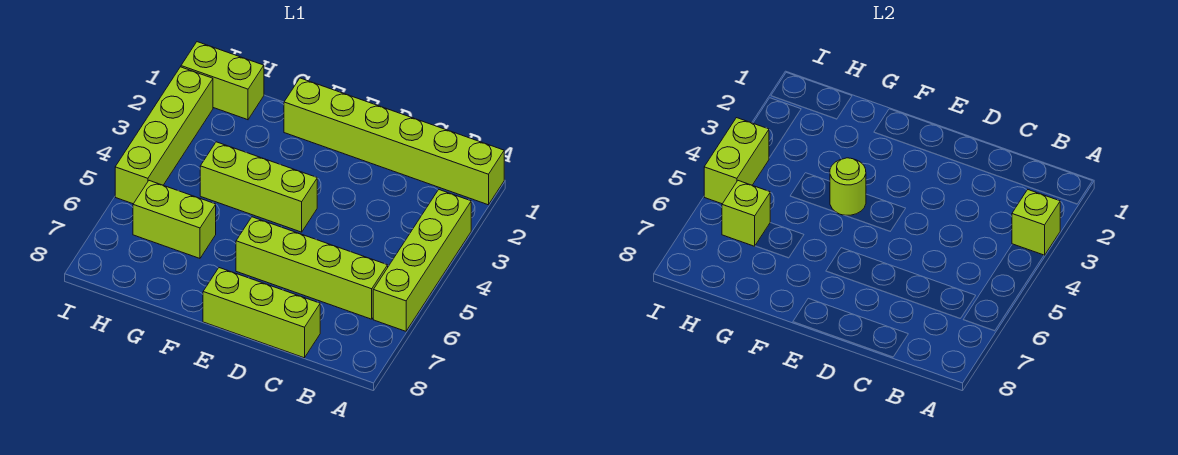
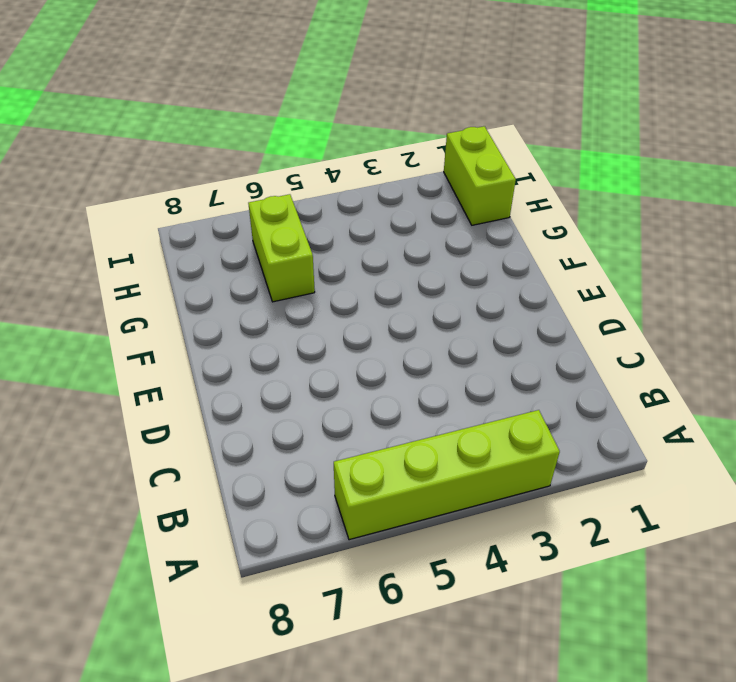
none -> lime brick A1:F1 level 1
none -> lime brick B6:E6 level 1
none -> lime brick C8:E8 level 1

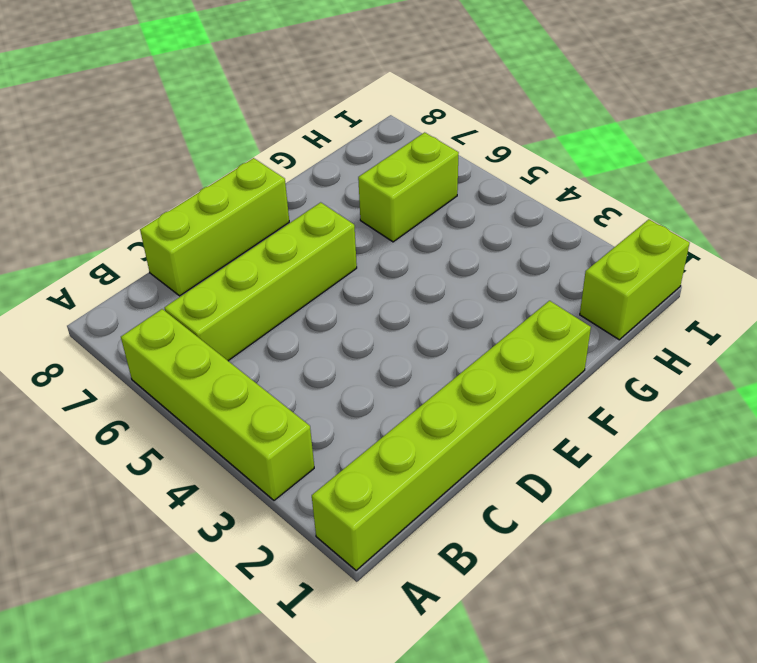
none -> lime brick E4:G4 level 1
none -> lime brick I2:I5 level 1
none -> lime brick A3 level 2

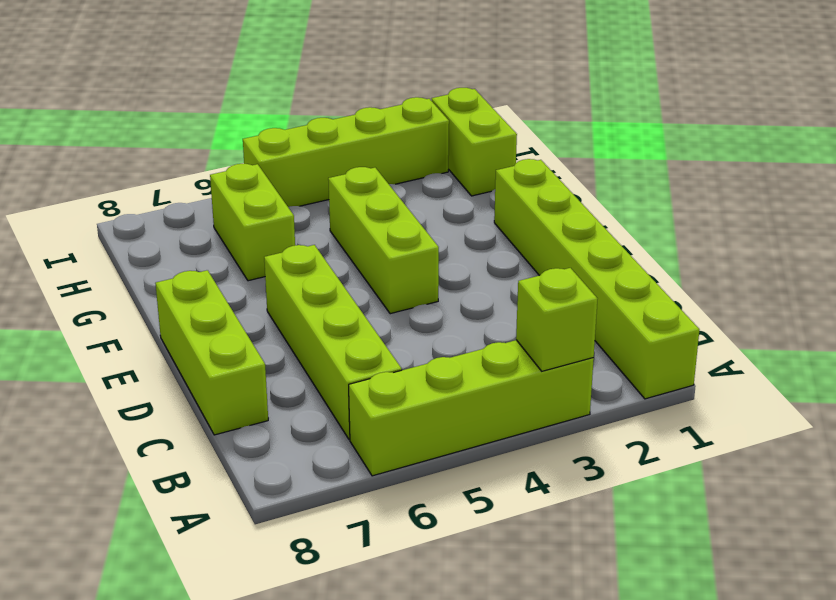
none -> lime round brick F4 level 2
none -> lime brick H6 level 2
none -> lime brick I4:I5 level 2

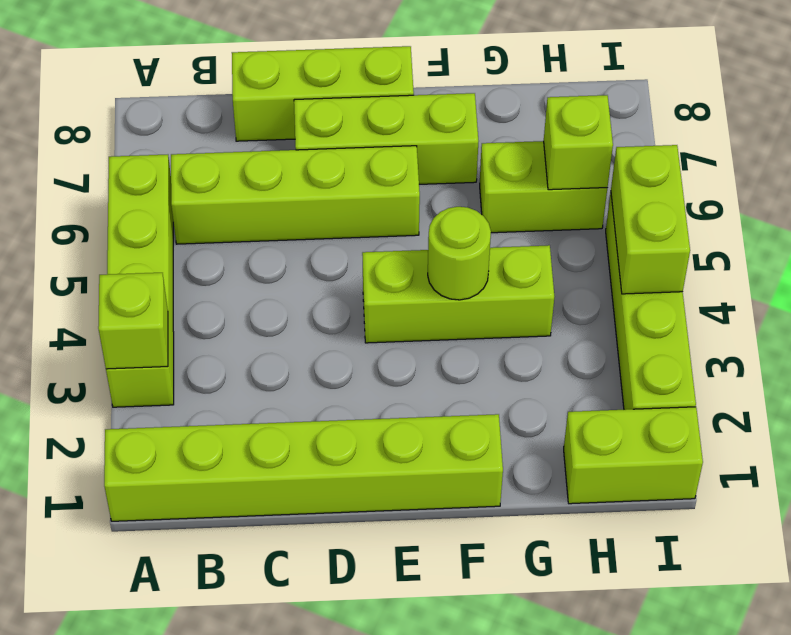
lime brick D7:F7 level 1 -> none

